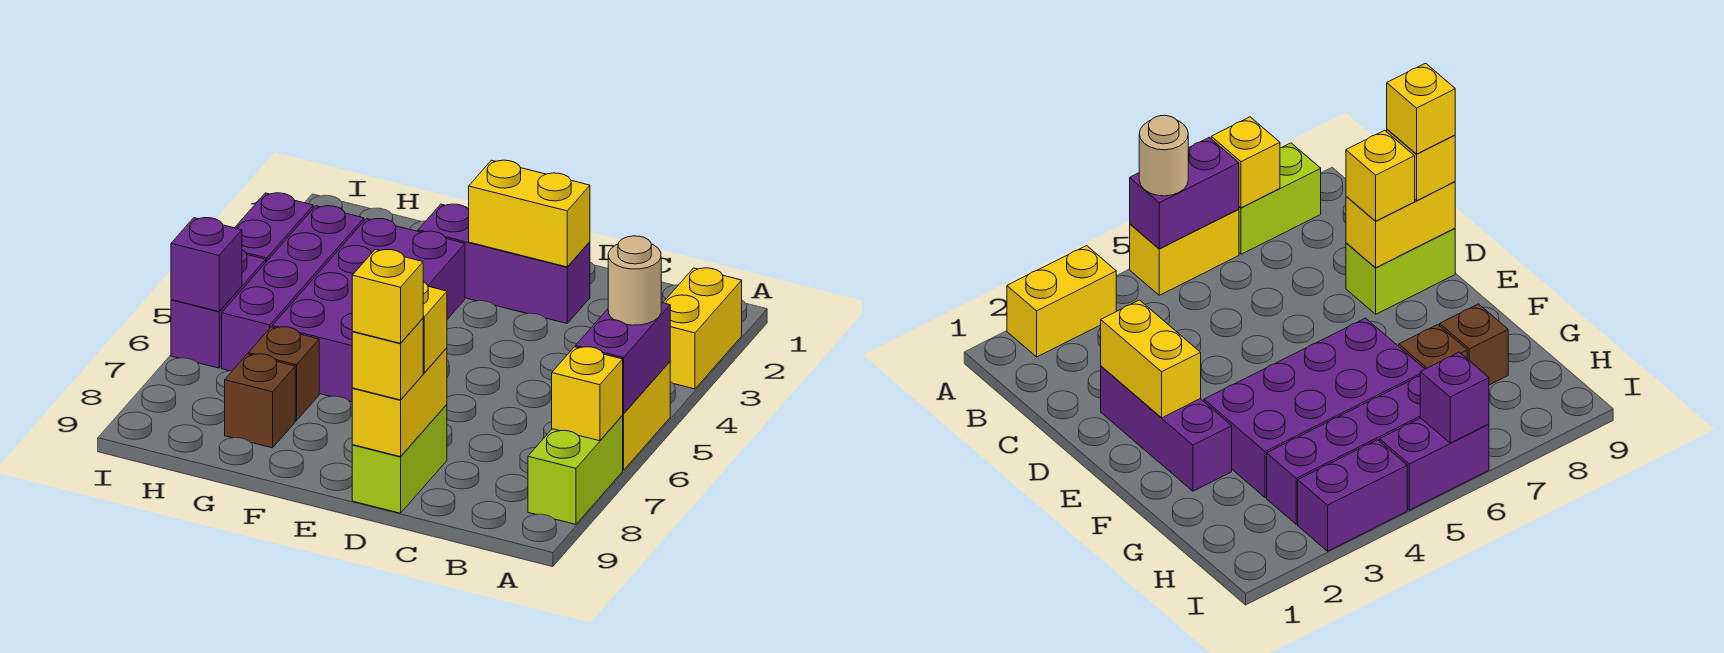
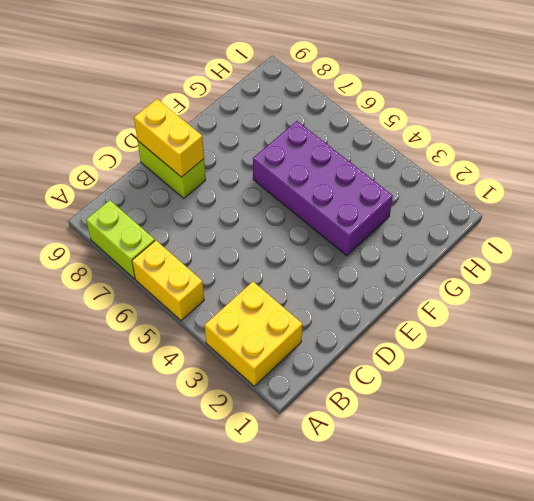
yellow brick A2:B3 level 1 -> yellow brick A2:A3 level 1
none -> purple brick D2:F2 level 1
none -> brown brick G7 level 1
none -> brown brick G8 level 1

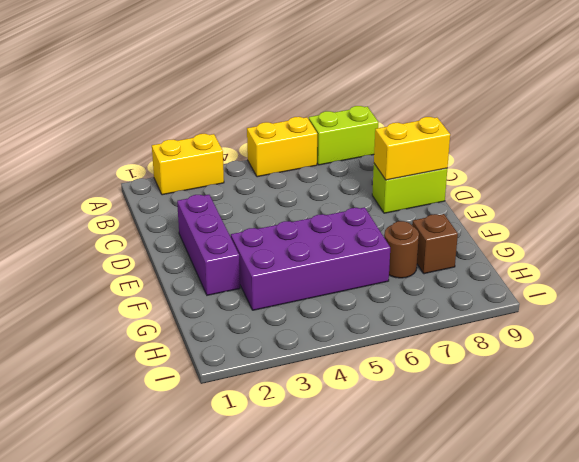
brown round brick G7 level 1 -> brown brick G7 level 1
none -> purple brick H3:H6 level 1
none -> purple brick I3:I4 level 1
none -> purple brick I5:I6 level 1

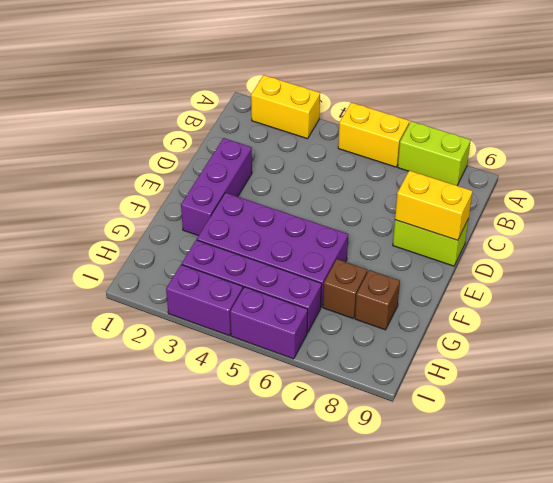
none -> purple brick A5:A6 level 2
none -> yellow brick A7 level 2
none -> yellow brick D2:E2 level 2

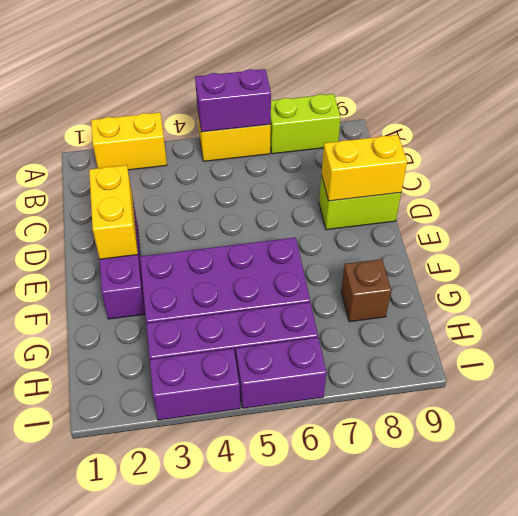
none -> brown brick G7 level 1
none -> yellow brick A7 level 2
none -> purple brick I6 level 2

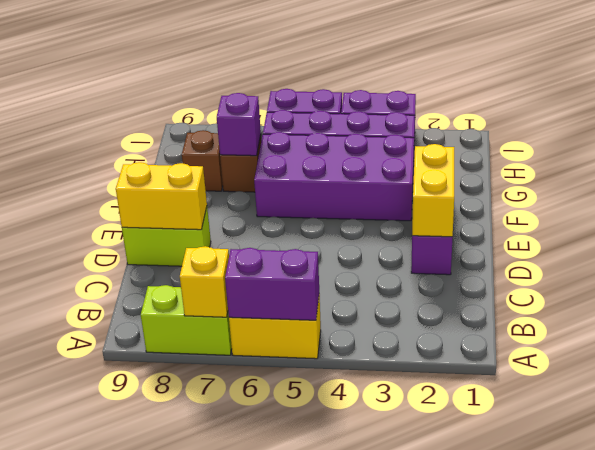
purple brick G7 level 2 -> purple brick I6 level 2
none -> yellow brick A2:A3 level 1
none -> tan round brick A5 level 3
none -> yellow brick D8 level 3

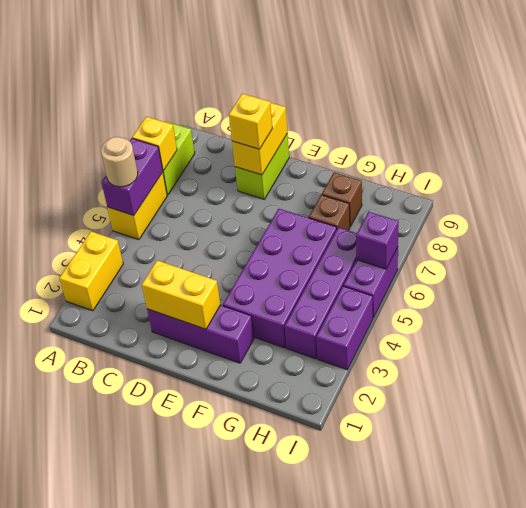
none -> yellow brick D9 level 3
none -> yellow brick D9 level 4

